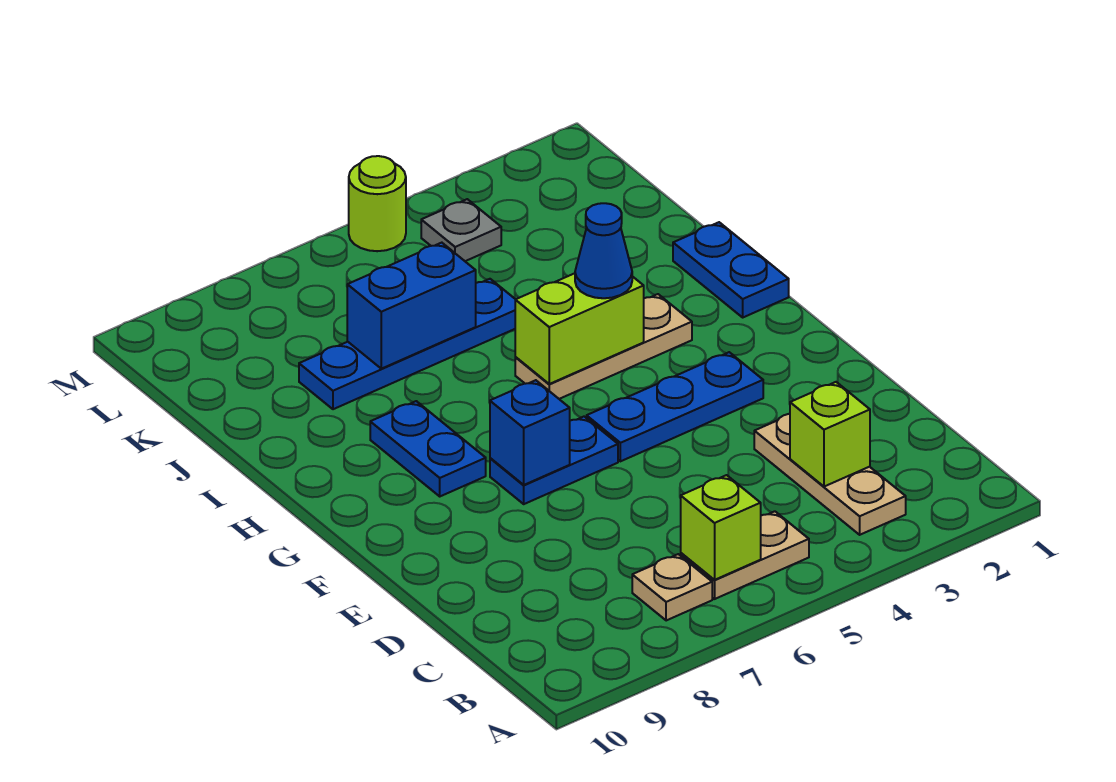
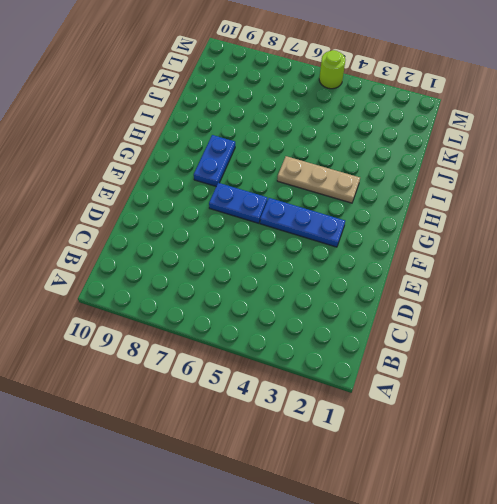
none -> tan plate B3:D3 level 1
none -> tan plate B5:B6 level 1
none -> tan plate B7 level 1

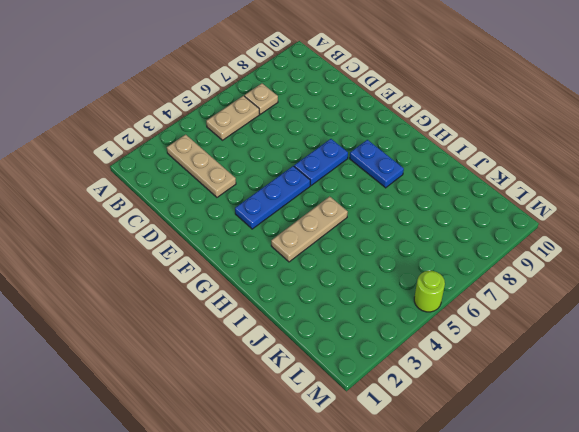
none -> blue plate H1:I1 level 1
none -> blue plate J5:J8 level 1
none -> grey plate L4 level 1

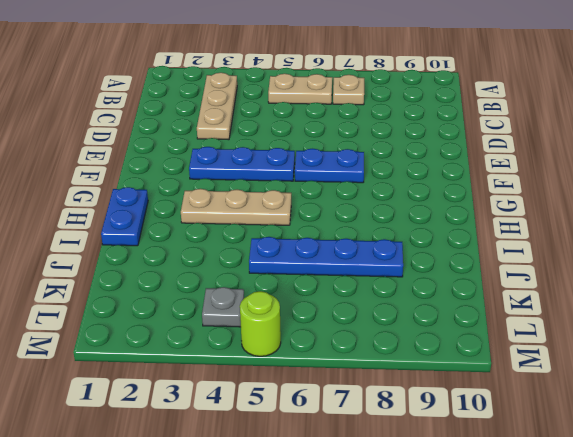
none -> blue plate G8:H8 level 1
none -> lime brick B6 level 2
none -> lime brick C3 level 2

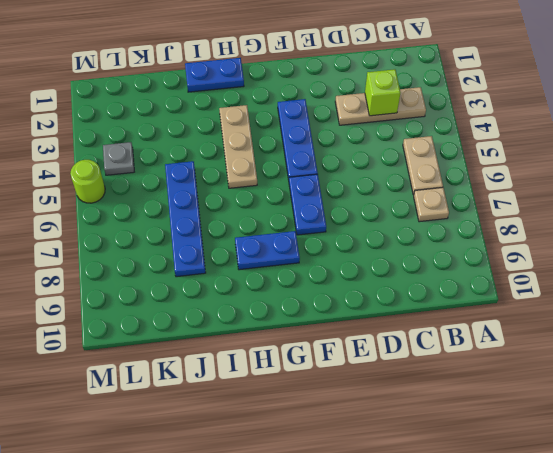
none -> lime brick B6 level 2
none -> blue brick F7 level 2
none -> lime brick H4:H5 level 2

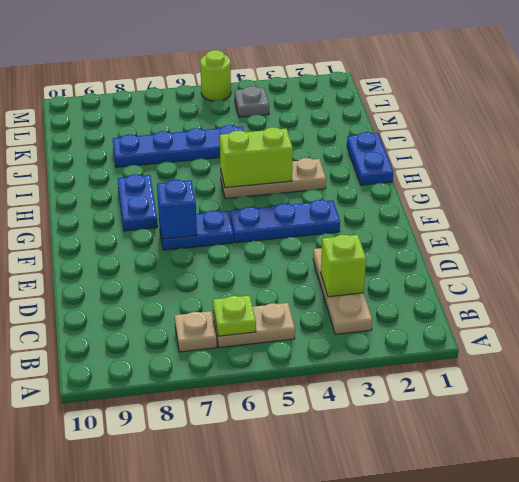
lime plate B6 level 2 -> lime brick B6 level 2
none -> blue brick J6:J7 level 2
none -> blue cone H4 level 3

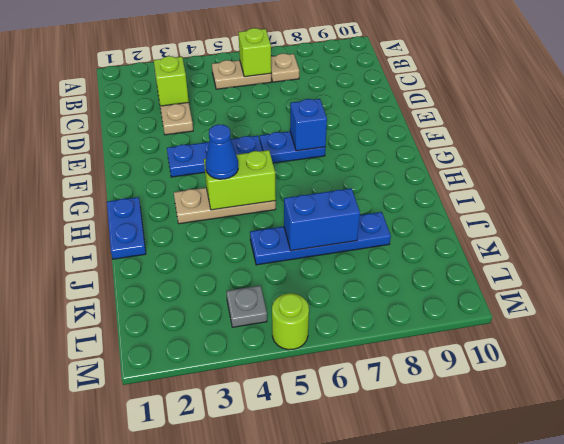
none -> blue plate G8:H8 level 1

